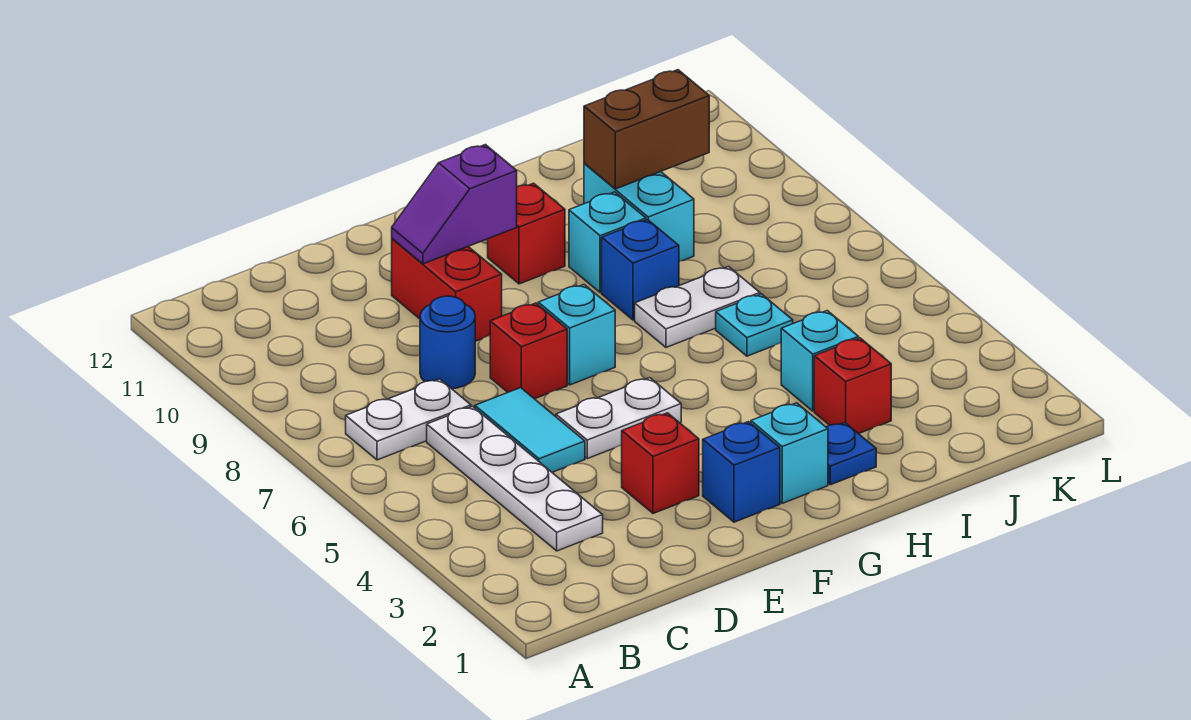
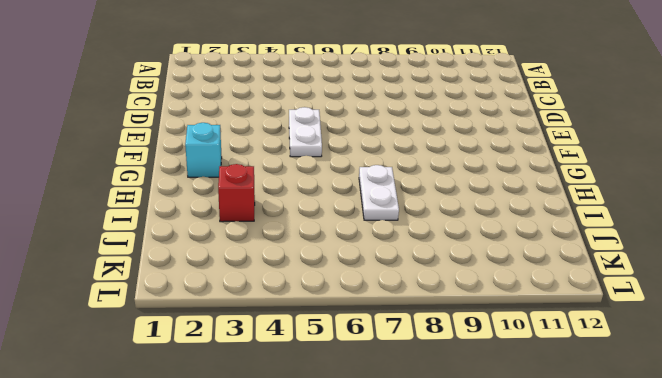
none -> white plate B7:C7 level 1
none -> white plate C3:C6 level 1
none -> cyan tile D5:D6 level 1

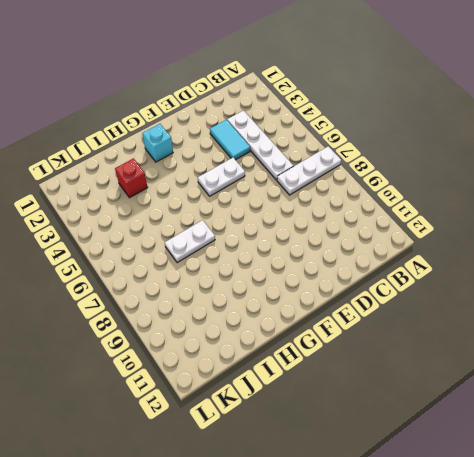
white plate A7:C7 level 1 -> white plate B7:C7 level 1
cyan tile D3:D4 level 1 -> cyan tile D5:D6 level 1
none -> blue round brick D8 level 1
none -> red brick E3 level 1
none -> red brick E7 level 1

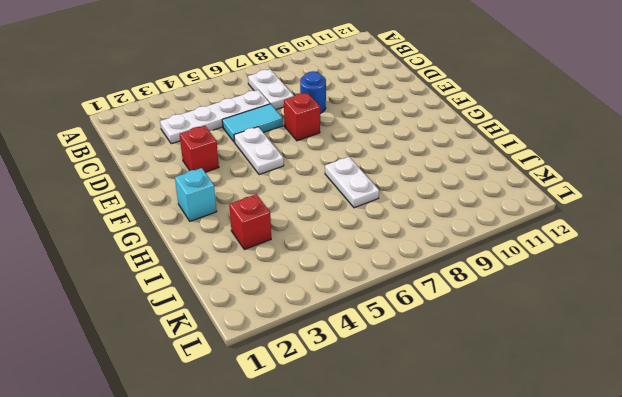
none -> red brick E9:E10 level 1
none -> blue brick F2 level 1
none -> cyan brick F7 level 1

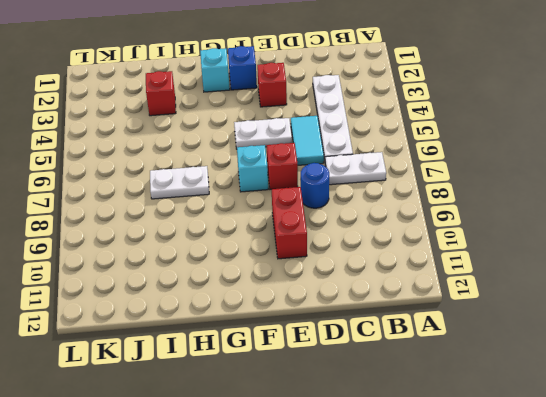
none -> red brick G10 level 1
none -> blue plate H2 level 1
none -> blue brick H8 level 1

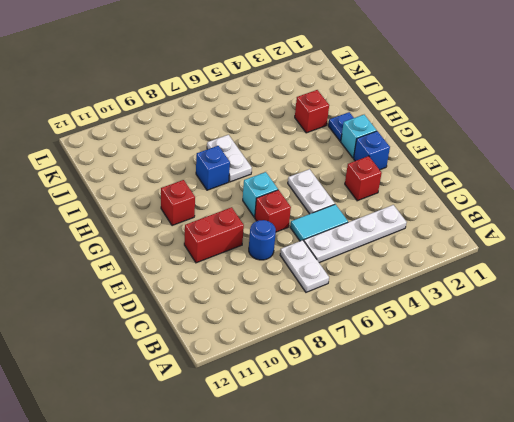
none -> cyan brick H9 level 1
none -> cyan brick I4 level 1
none -> cyan plate I6 level 1

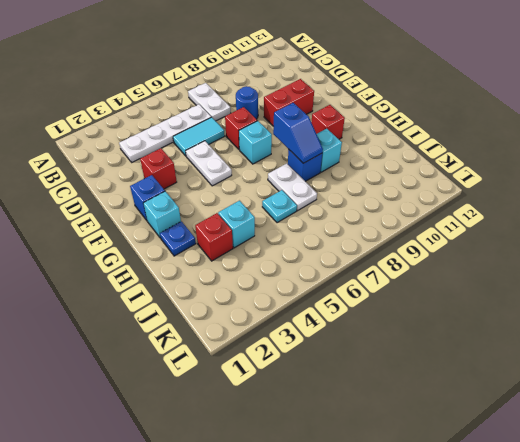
blue slope G8:H8 level 2 top G -> none
none -> cyan brick I9:I10 level 1
none -> purple slope E10:F10 level 2 top F
none -> brown brick I10:J10 level 2

